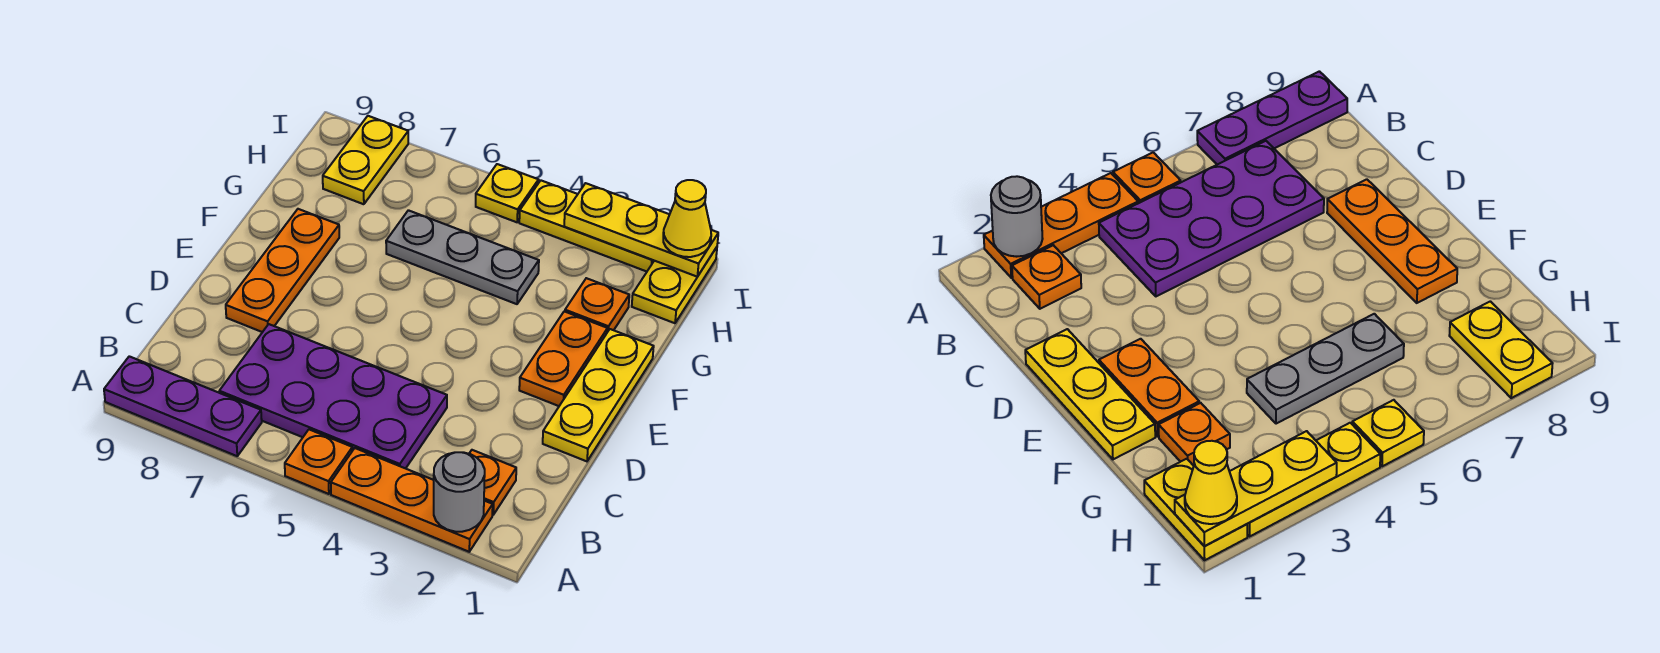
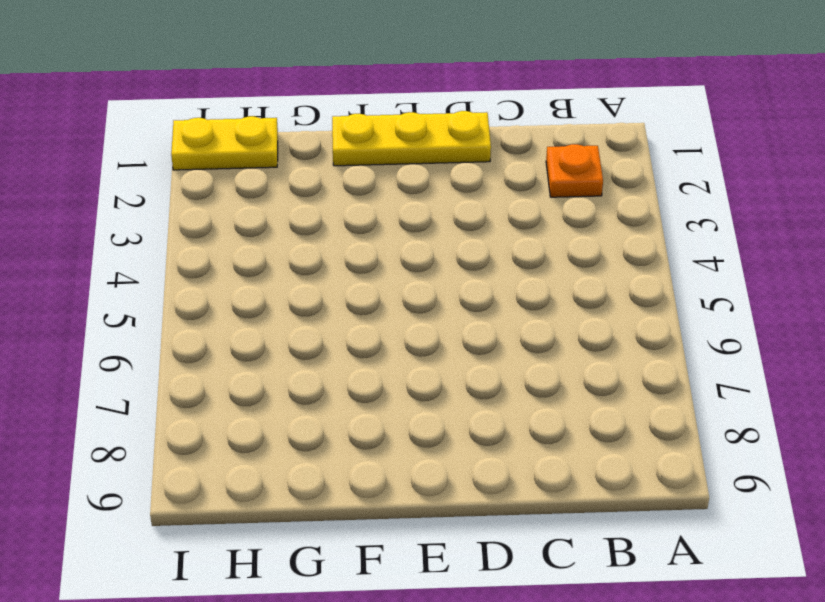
none -> orange plate A2:A4 level 1
none -> orange plate A5 level 1
none -> purple plate A7:A9 level 1

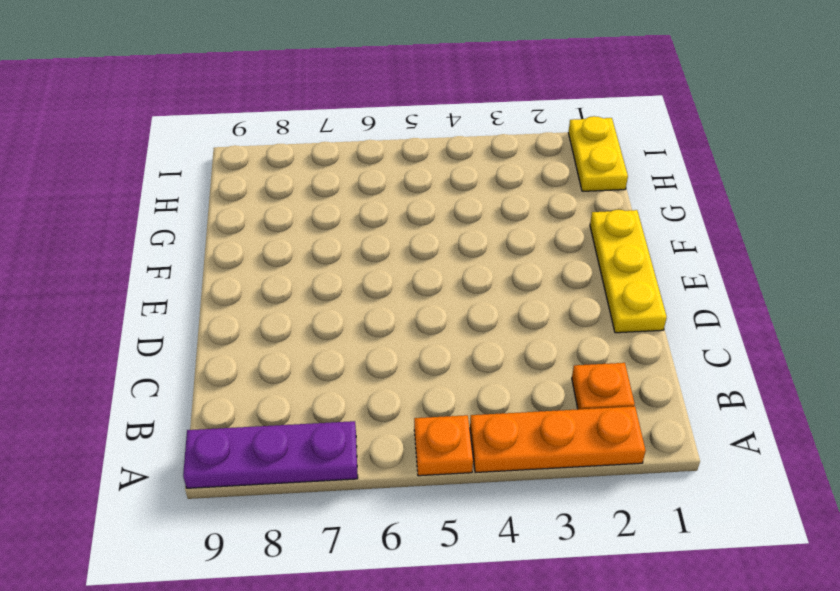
none -> purple plate B4:C7 level 1
none -> orange plate D8:F8 level 1
none -> orange plate E2:F2 level 1

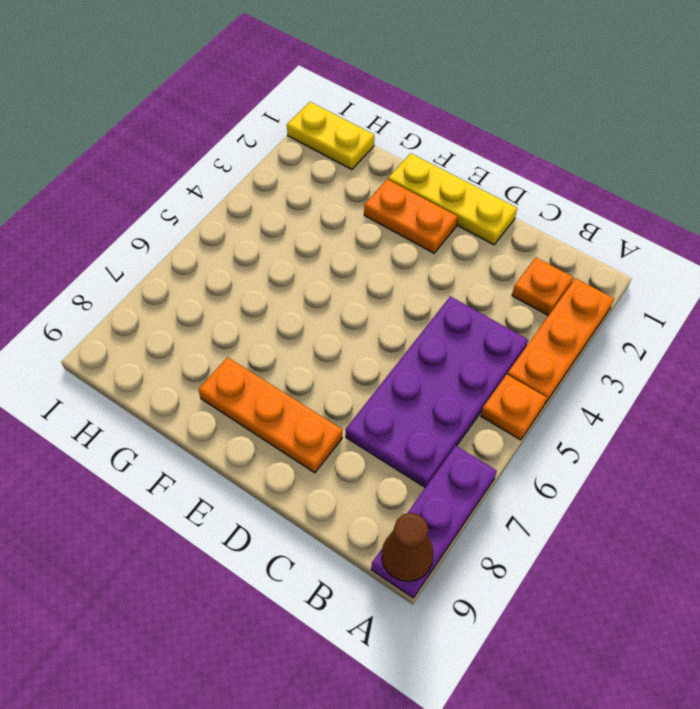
brown cone A9 level 2 -> none
none -> orange plate G2 level 1
none -> grey plate G4:G6 level 1
none -> yellow plate H8:I8 level 1

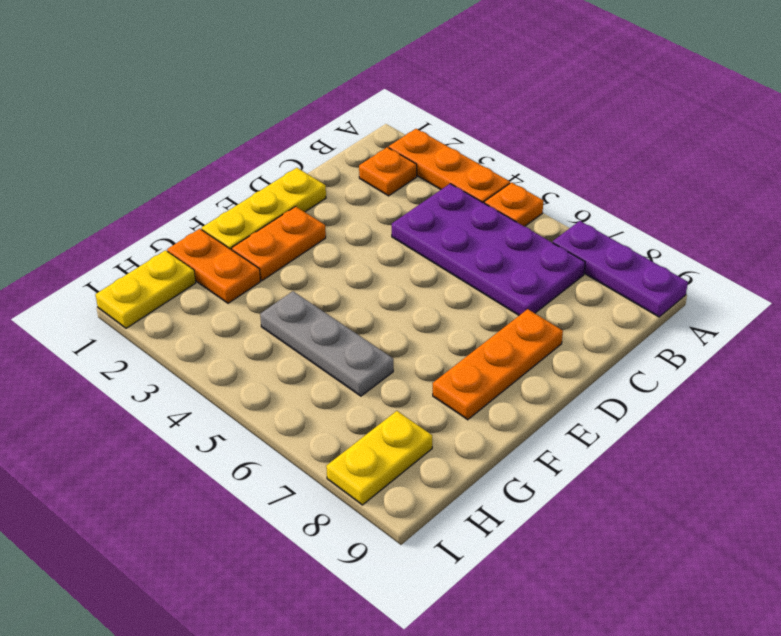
orange plate G1:G2 level 1 -> orange plate G2 level 1
none -> yellow plate I2:I4 level 1
none -> yellow plate I5 level 1
none -> grey round brick A2 level 2

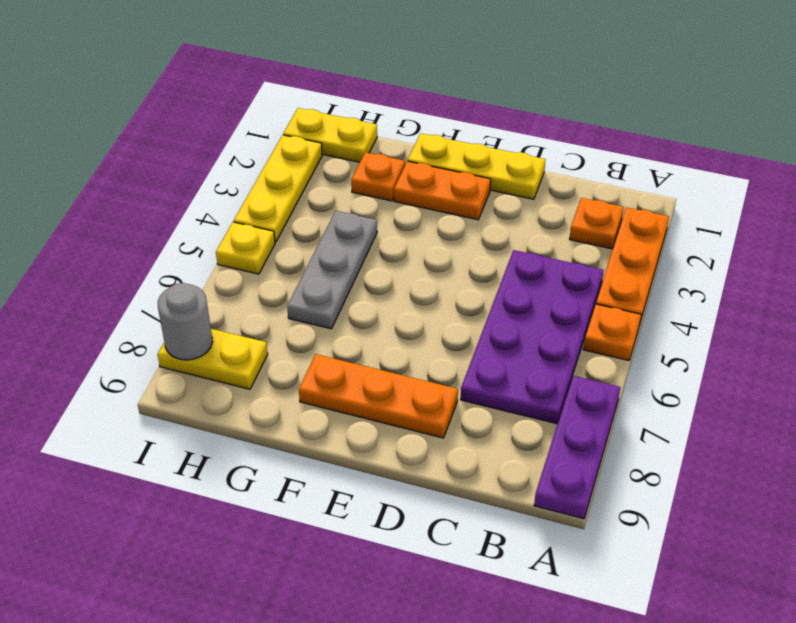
grey round brick I8 level 2 -> grey round brick A2 level 2
none -> yellow plate I1:I3 level 2
none -> yellow cone I1 level 3

